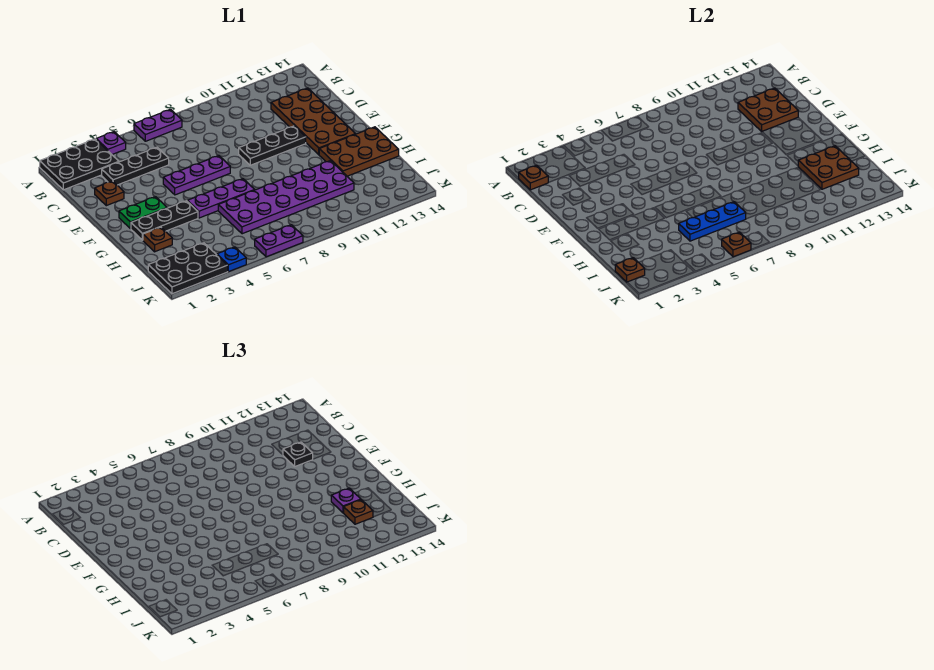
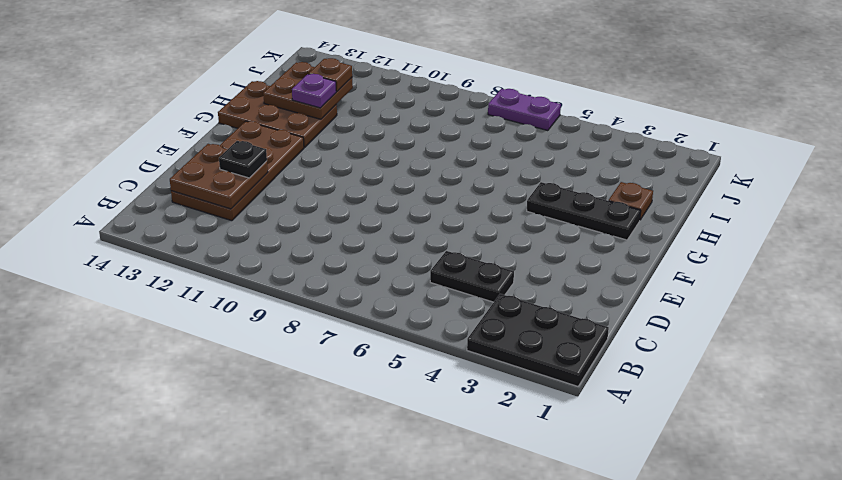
black plate C4:C5 level 1 -> black plate C3:C5 level 1
none -> purple plate A4 level 1
none -> purple plate A6:A7 level 1
none -> brown plate D2 level 1

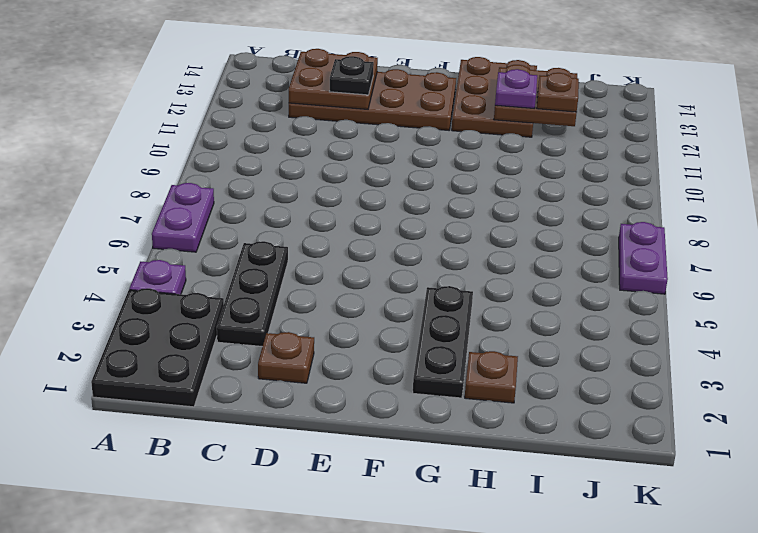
none -> purple plate E5:E7 level 1
none -> black plate E9:E11 level 1
none -> green plate F2:F3 level 1

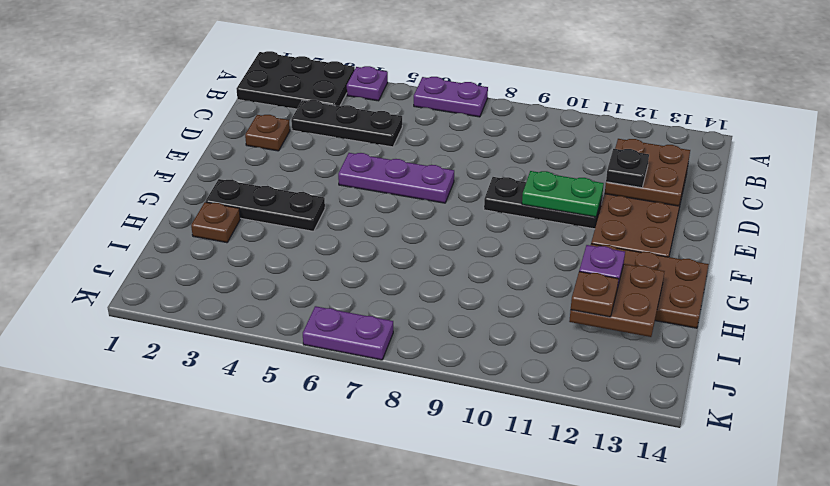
green plate E10:E11 level 2 -> green plate F2:F3 level 1
none -> purple plate G5:G7 level 1
none -> purple plate H6:I11 level 1
none -> black plate J1:K3 level 1

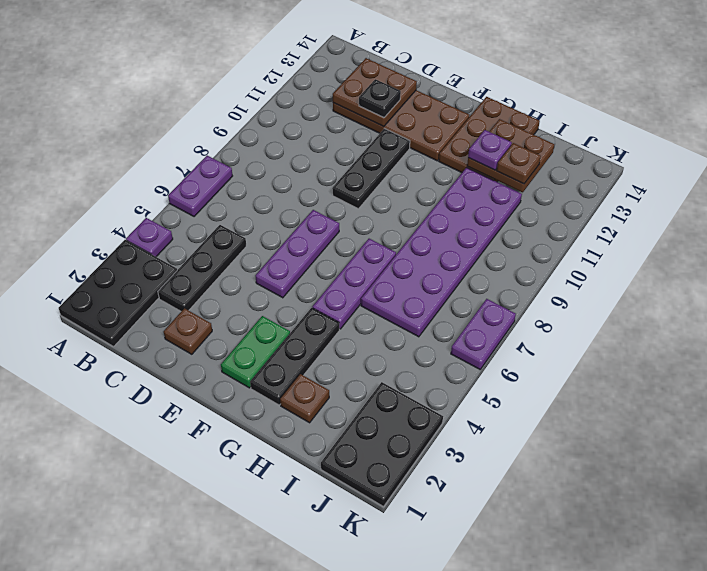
none -> blue plate K4 level 1
none -> brown plate B1 level 2
none -> blue plate I5:I7 level 2

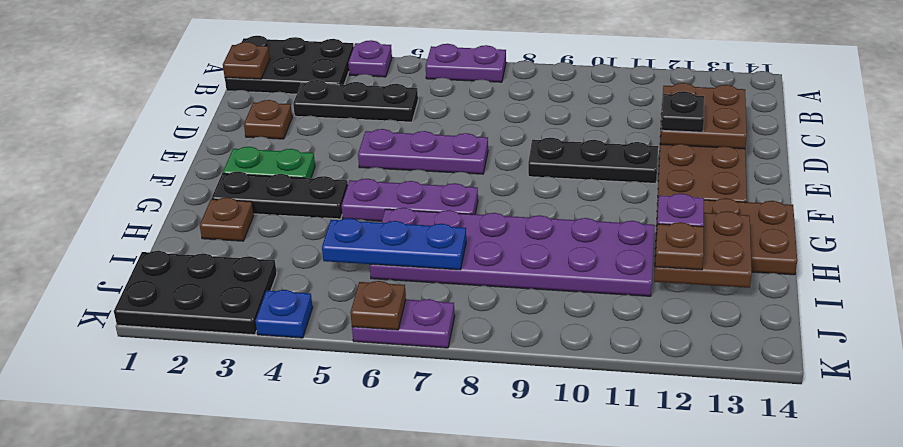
none -> brown plate J1 level 2

